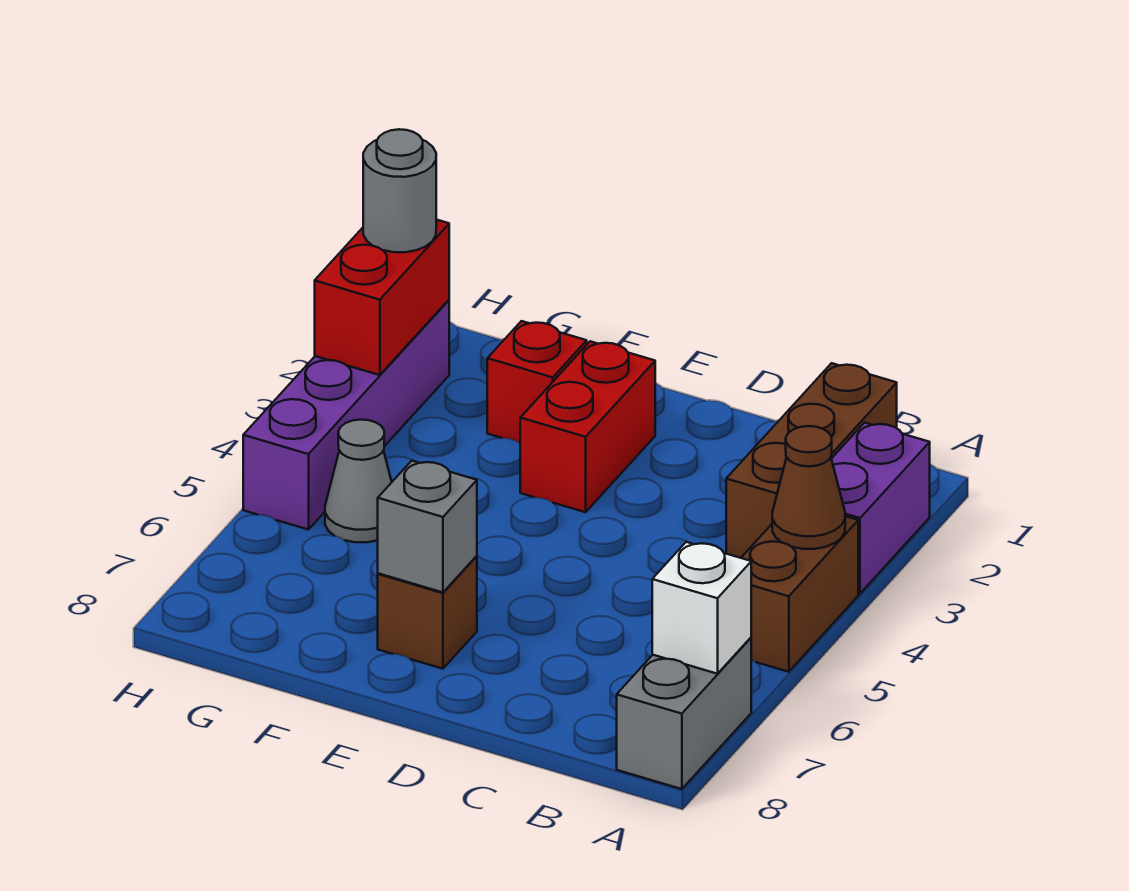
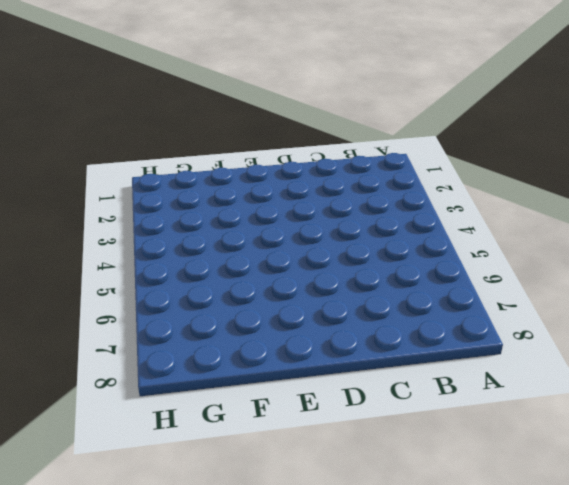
none -> purple brick A2:A3 level 1
none -> brown brick A4:A5 level 1
none -> grey brick A7:A8 level 1

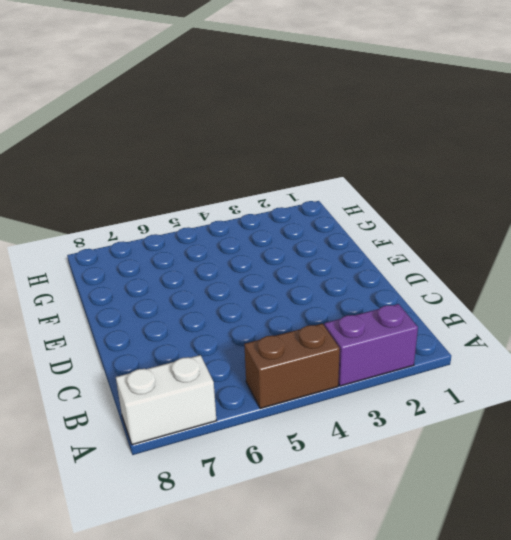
white brick A7:A8 level 1 -> grey brick A7:A8 level 1
none -> brown brick B1:B3 level 1
none -> red brick E2:E3 level 1
none -> brown brick E7 level 1

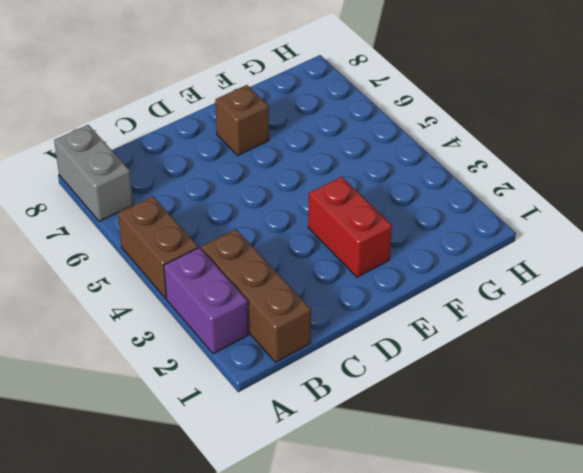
none -> red brick F2 level 1
none -> grey cone G5 level 1
none -> purple brick H2:H5 level 1

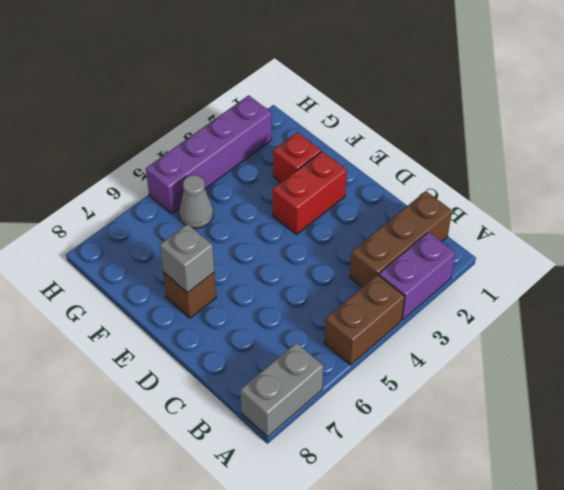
none -> brown cone A4 level 2
none -> white brick A7 level 2
none -> red brick H2:H3 level 2

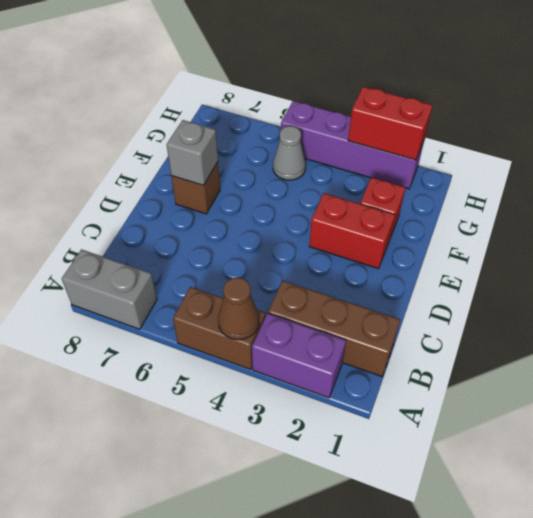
none -> white brick A7 level 2
none -> grey round brick H2 level 3

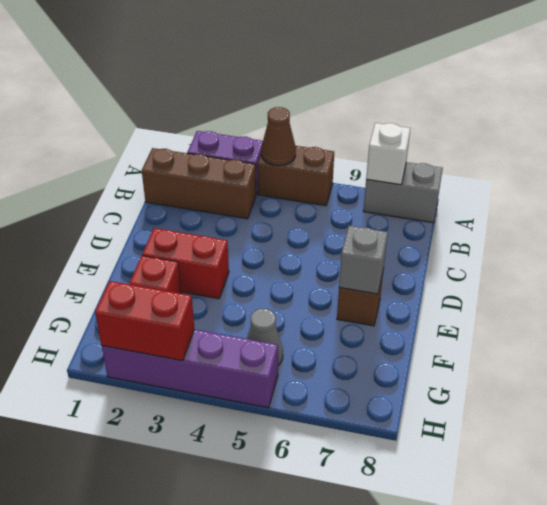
none -> grey round brick H2 level 3

